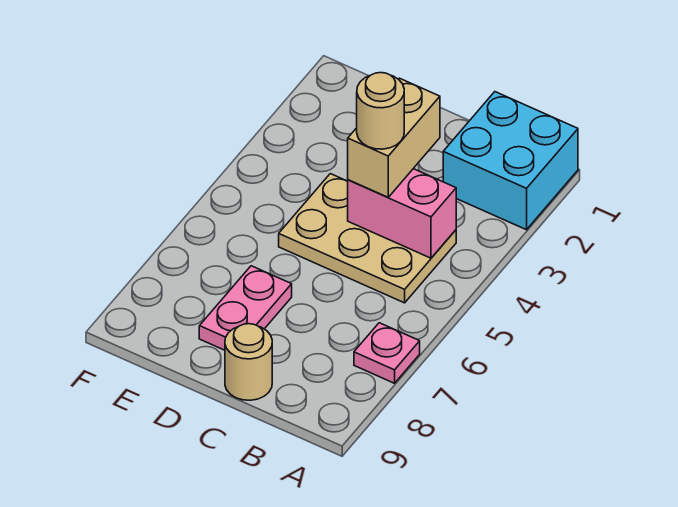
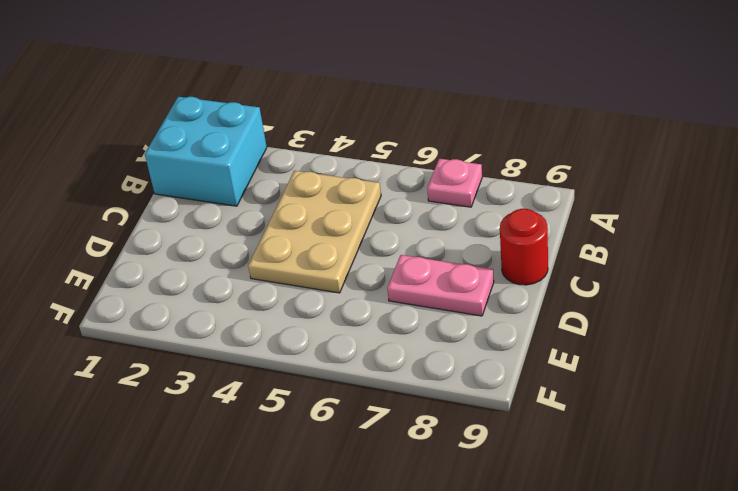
red round brick C9 level 1 -> tan round brick C9 level 1
none -> pink brick B4:C4 level 2
none -> tan brick C3:C4 level 3

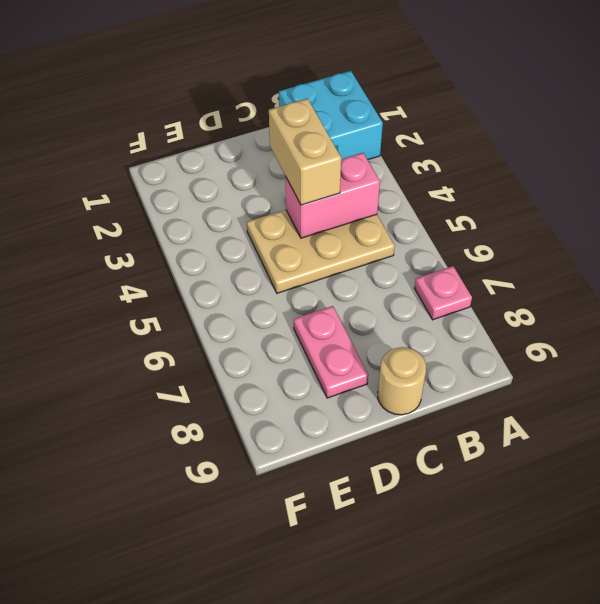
none -> tan round brick C4 level 4

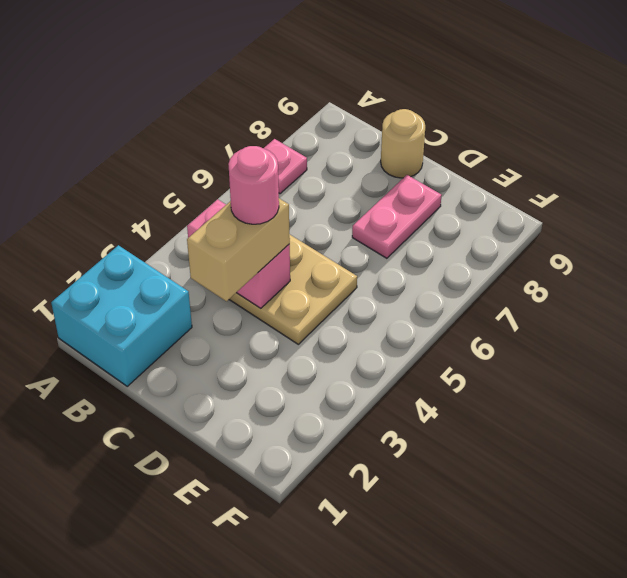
pink round brick C4 level 4 -> tan round brick C4 level 4

